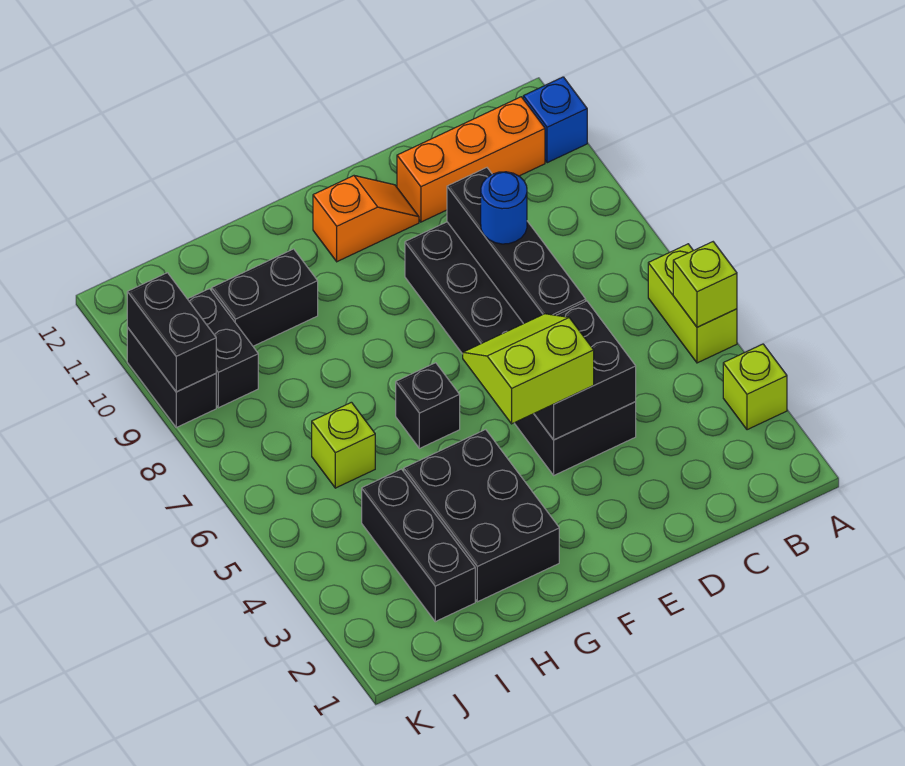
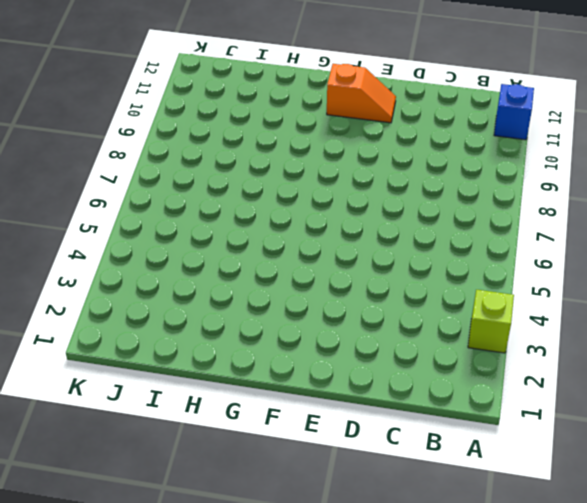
none -> lime brick A5:A6 level 1
none -> orange brick B11:D11 level 1
none -> black brick D4:E9 level 1

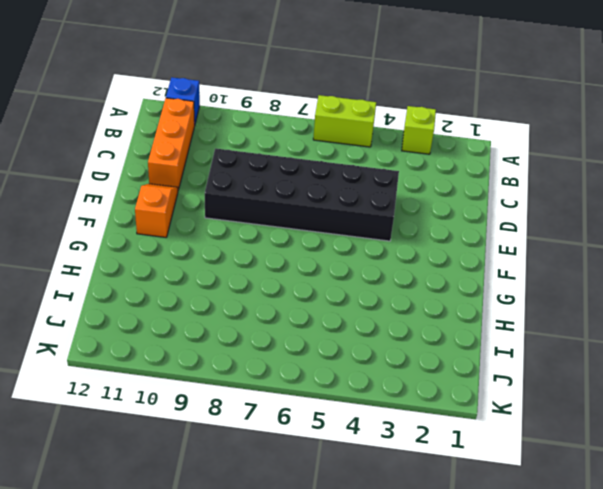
none -> black brick G2:H4 level 1
none -> black brick G6 level 1
none -> black brick H10:I10 level 1

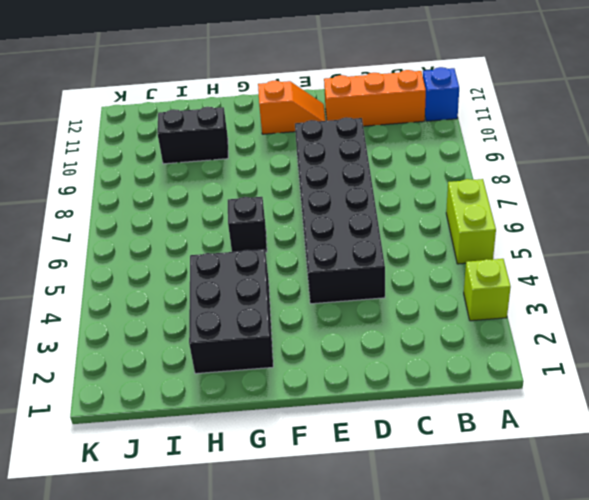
none -> black brick I2:I4 level 1
none -> lime brick I6 level 1
none -> black brick J9:J10 level 1

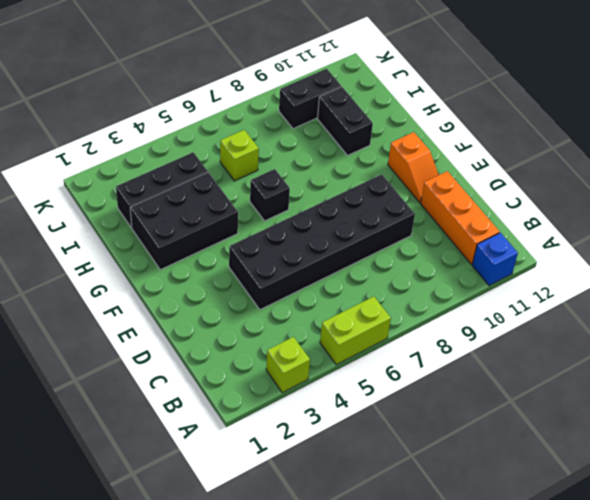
none -> black brick K9:K10 level 1
none -> lime brick A5 level 2
none -> black brick D4:E5 level 2

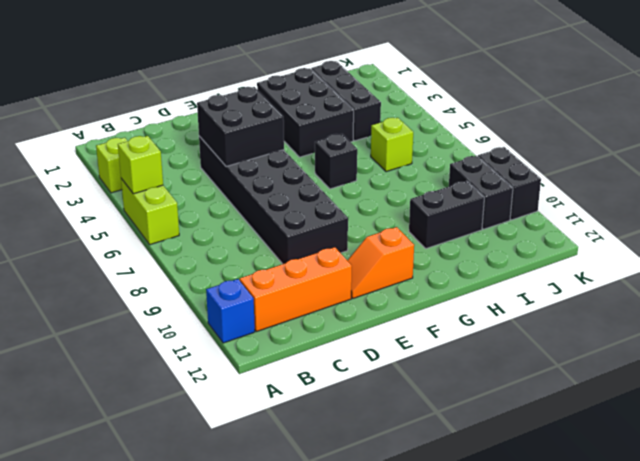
none -> black brick D6:D9 level 2
none -> black brick K9:K10 level 2
none -> blue round brick D8 level 3

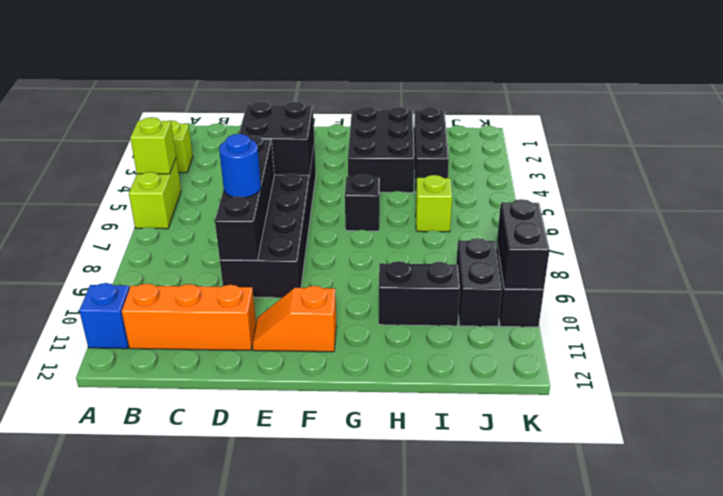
none -> lime slope E4:F5 level 3 top 4

